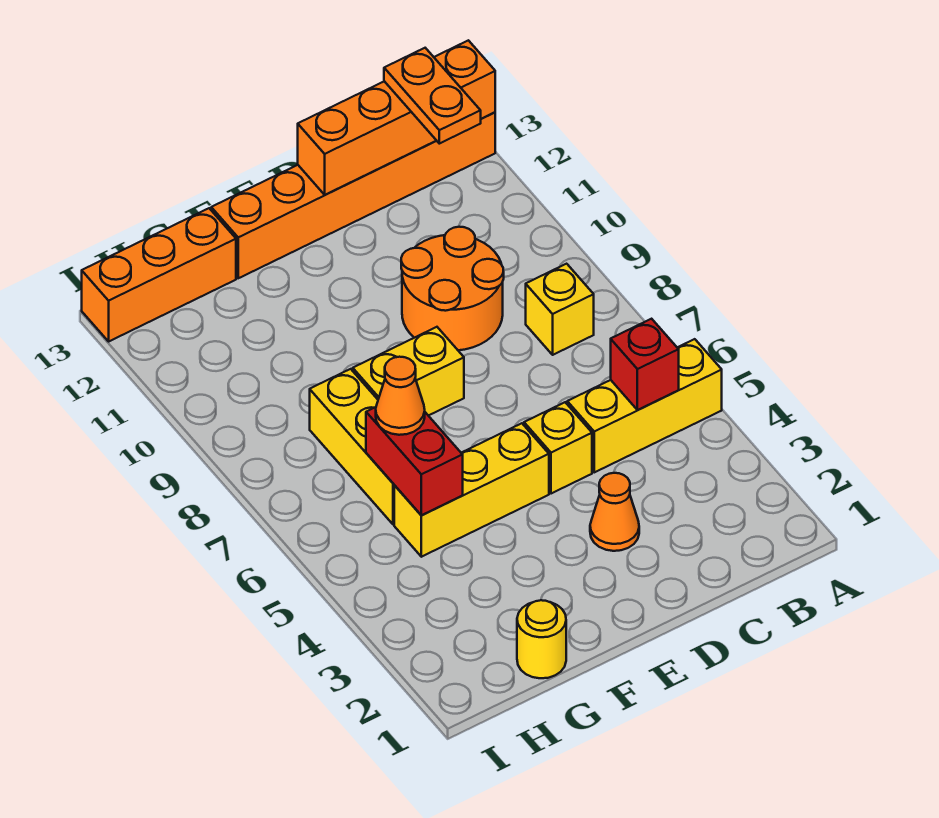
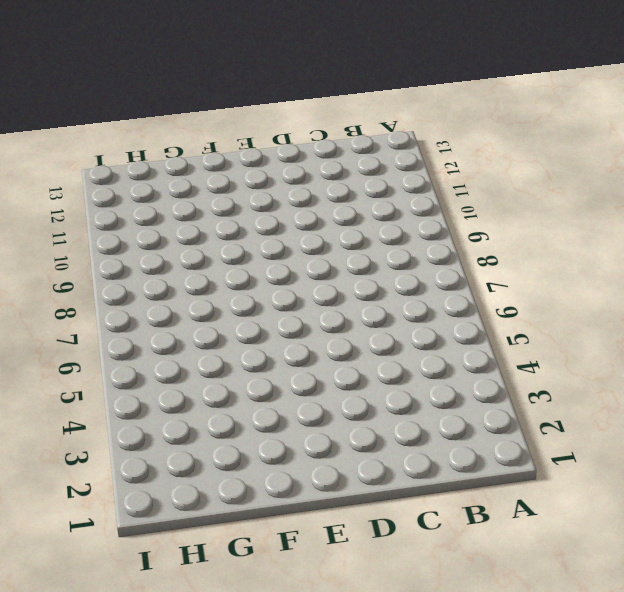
none -> yellow brick A5:C5 level 1
none -> orange brick A13:F13 level 1
none -> yellow brick B8 level 1

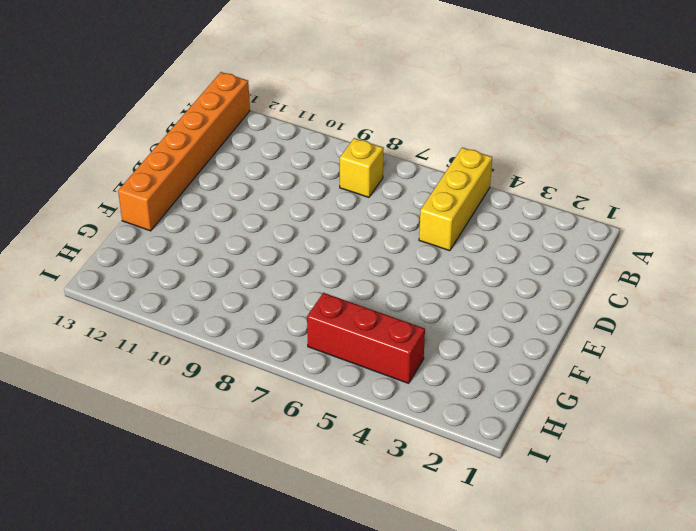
red brick H4:H6 level 1 -> none
none -> orange round brick C9:D10 level 1
none -> orange cone D3 level 1
none -> yellow brick D5 level 1

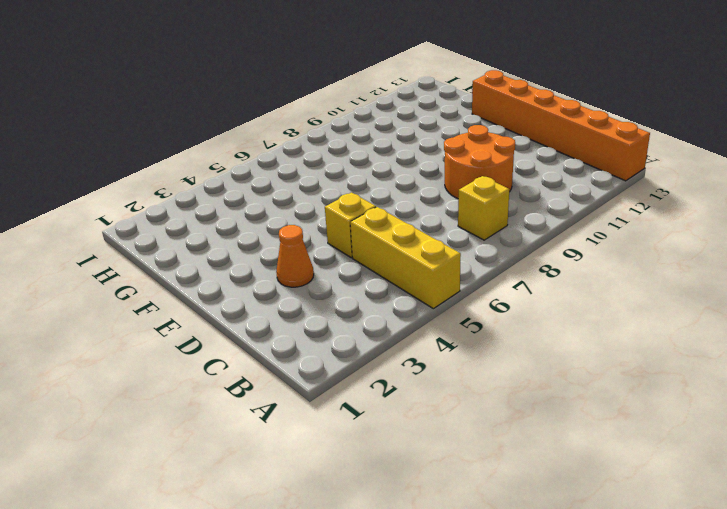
none -> yellow brick E5:G5 level 1
none -> yellow brick E8:F8 level 1
none -> yellow round brick G1 level 1

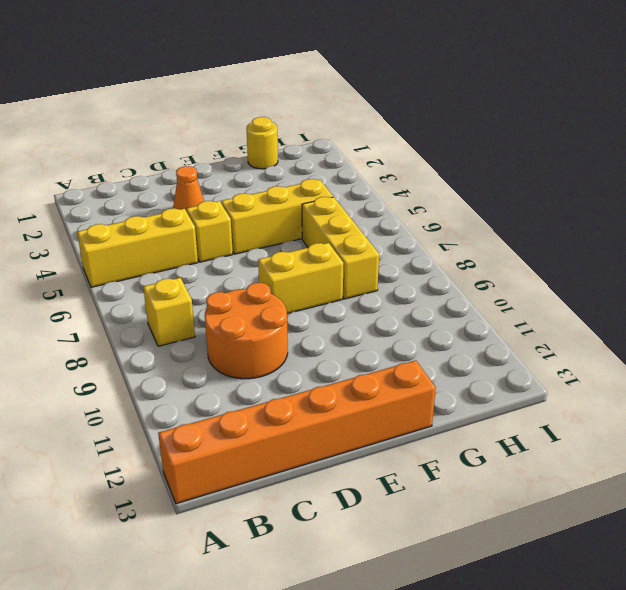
none -> orange brick G13:I13 level 1
none -> orange brick A13:D13 level 2
none -> red brick B5 level 2

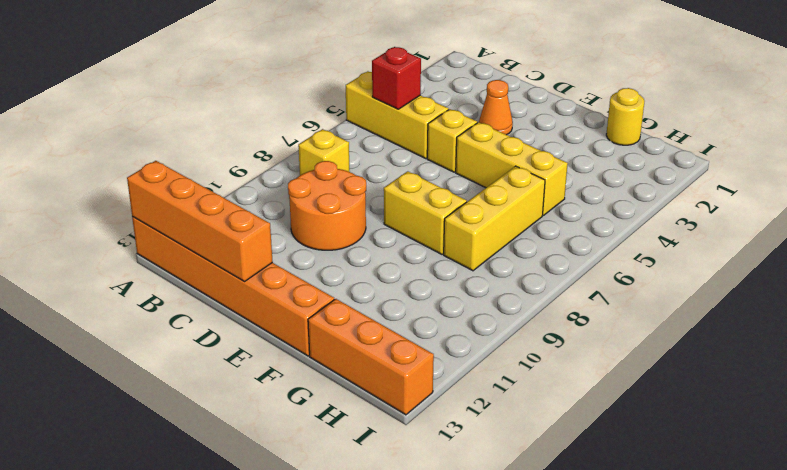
none -> red brick G5:G6 level 2
none -> orange plate B12:B13 level 3
none -> orange cone G6 level 3

